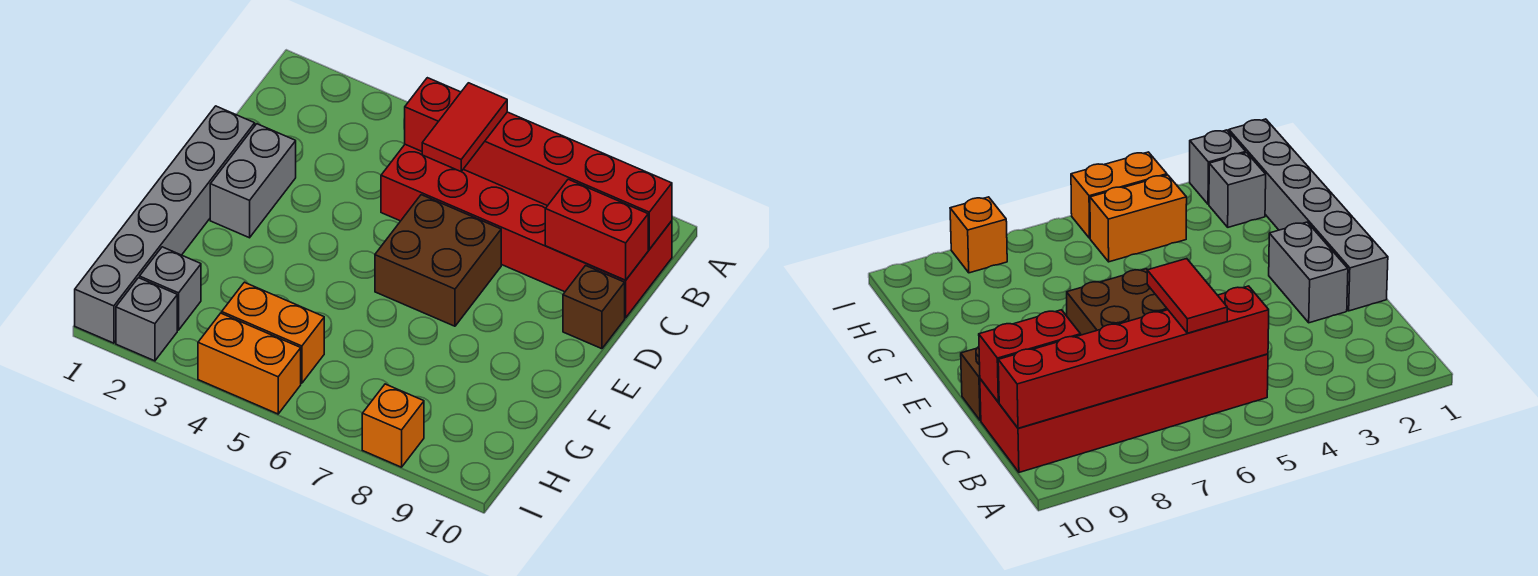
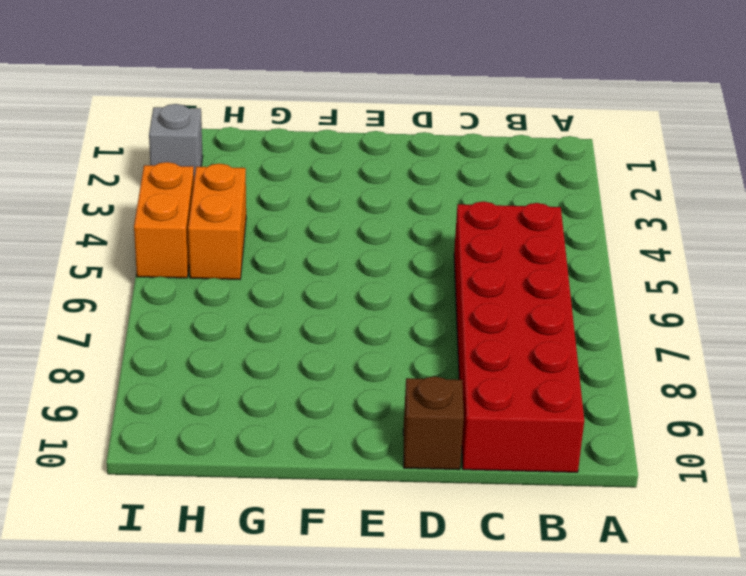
none -> grey brick D1:I1 level 1
none -> grey brick D2:E2 level 1
none -> brown brick D6:E7 level 1

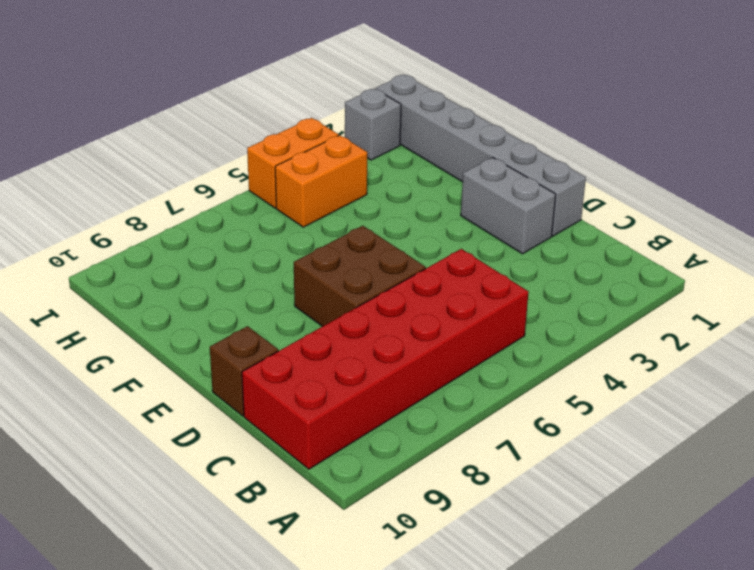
none -> grey brick H2 level 1
none -> orange brick I8 level 1
none -> red brick B5:B10 level 2

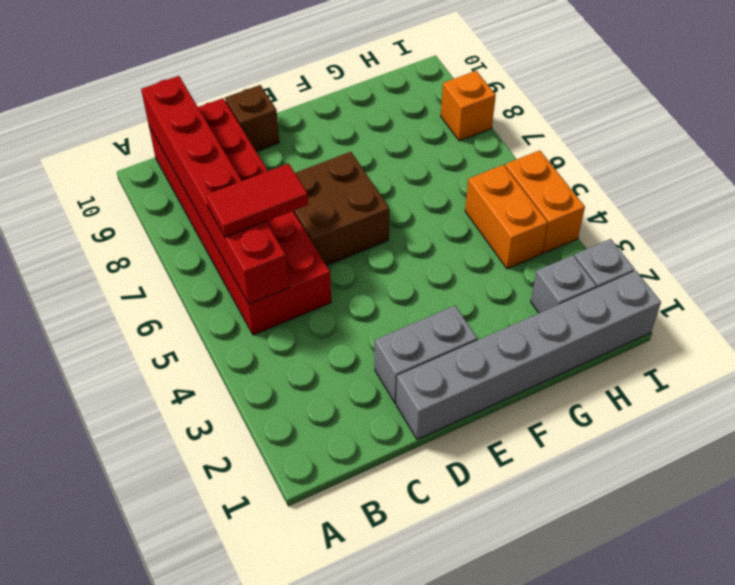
none -> red brick C9:C10 level 2

